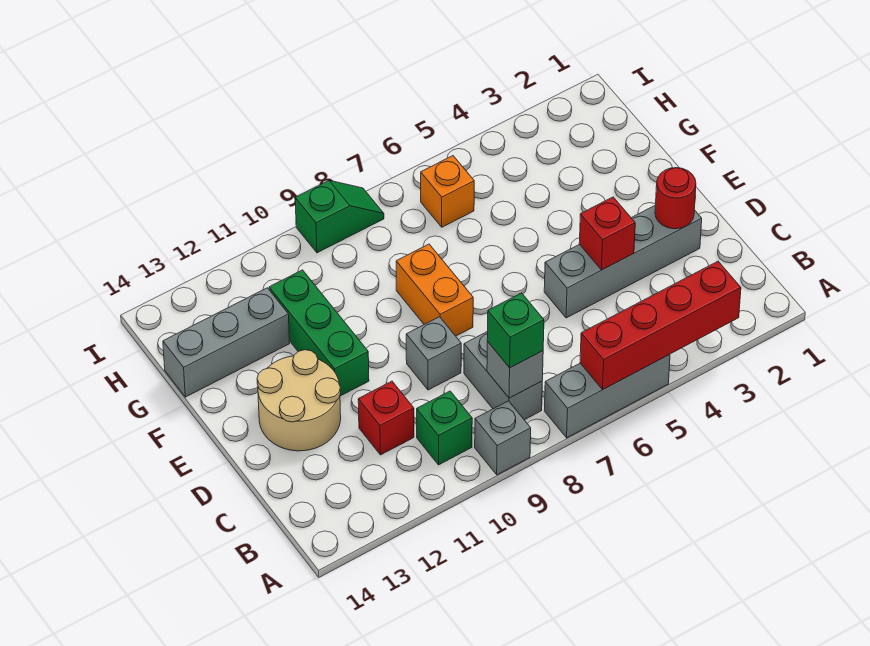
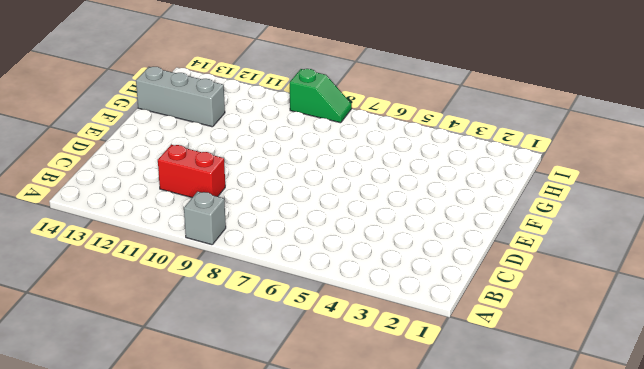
red brick C10:C11 level 1 -> red brick C11 level 1
none -> grey brick A5:A7 level 1
none -> grey brick B8:C8 level 1
none -> green brick B10 level 1

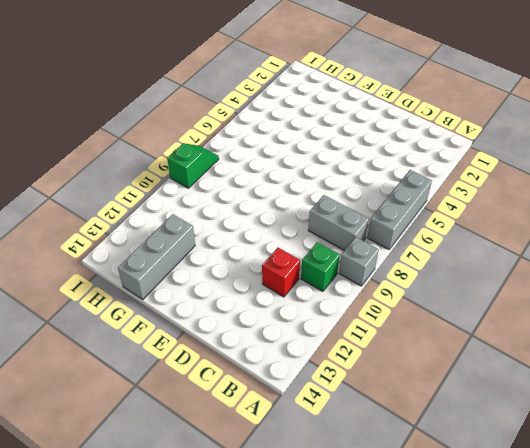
none -> grey brick D2:D5 level 1
none -> grey brick D9 level 1
none -> tan round brick D12:E13 level 1

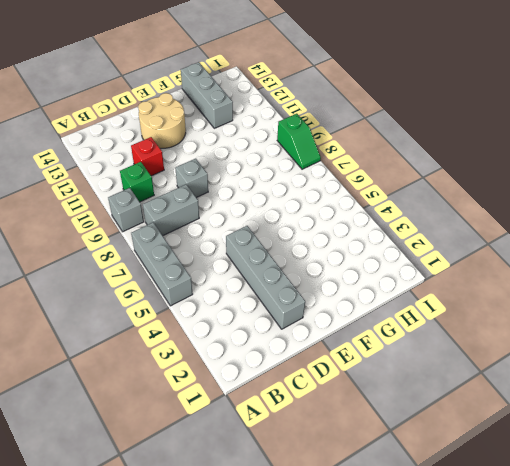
none -> orange brick E8:F8 level 1
none -> green brick E11:G11 level 1
none -> orange brick H6 level 1

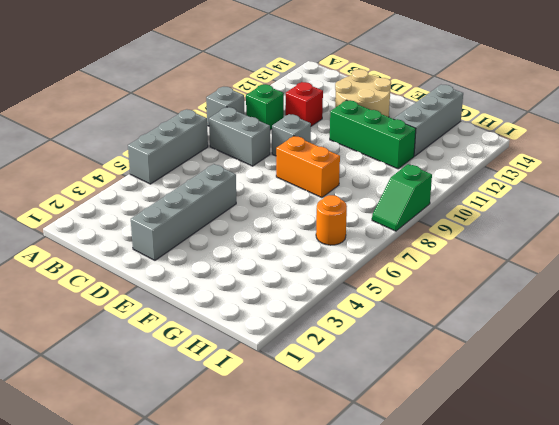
orange round brick H6 level 1 -> orange brick H6 level 1
none -> red brick A3:A6 level 2
none -> grey brick B8 level 2
none -> red round brick D2 level 2

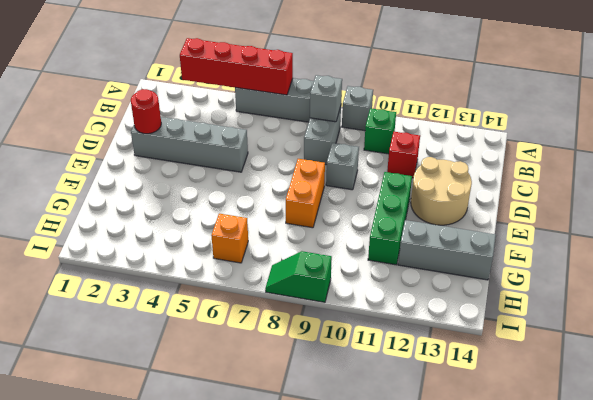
none -> red brick D4 level 2
none -> green brick B8 level 3

